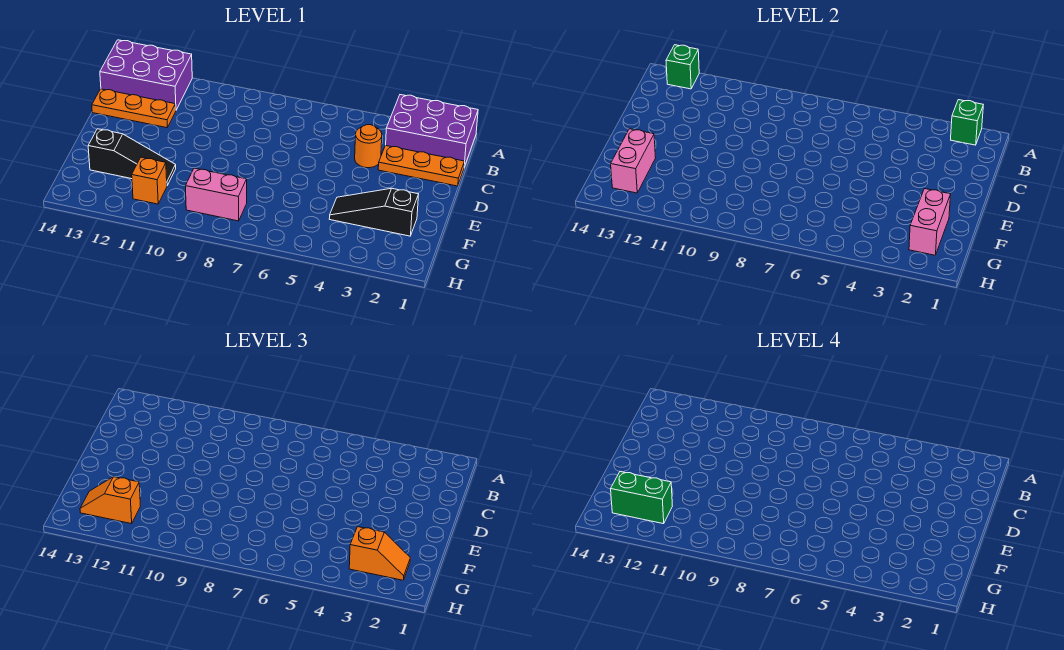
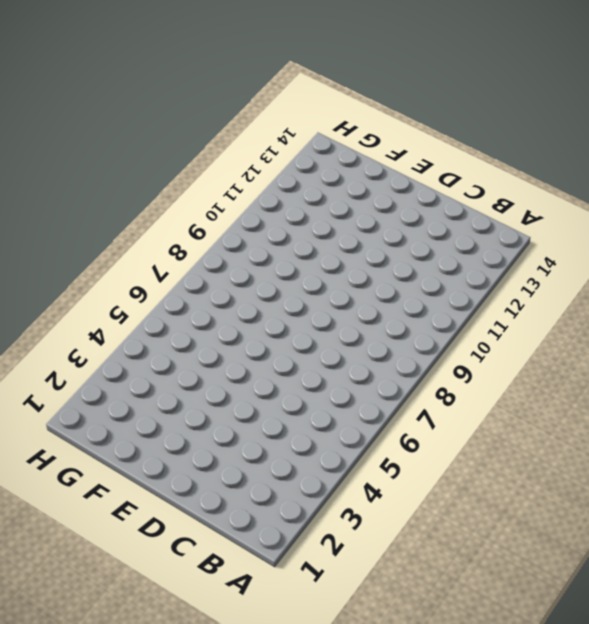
none -> purple brick A1:B3 level 1
none -> purple brick A12:B14 level 1
none -> orange plate C1:C3 level 1

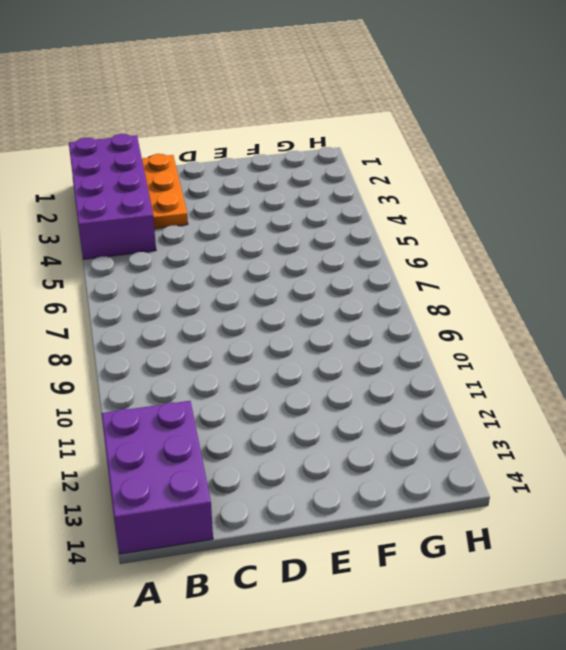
purple brick A1:B4 level 1 -> purple brick A1:B3 level 1
none -> orange round brick C4 level 1
none -> orange plate C12:C14 level 1
none -> black slope F2:F4 level 1 top 2

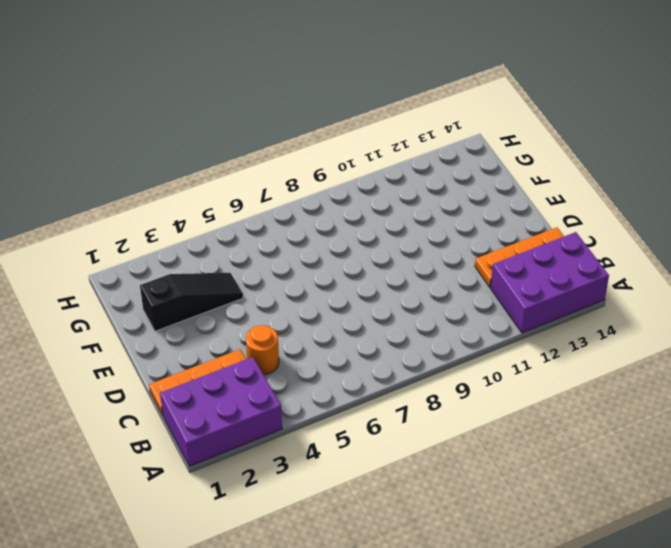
none -> black slope F11:F13 level 1 top 13
none -> pink brick G8:G9 level 1
none -> orange brick G11 level 1

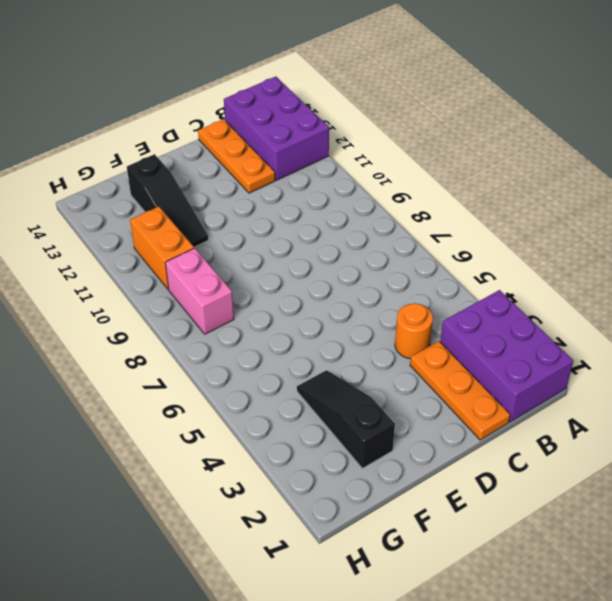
orange brick G10:G11 level 1 -> orange brick G11 level 1
none -> green brick A2 level 2
none -> green brick A13 level 2
none -> pink brick F2:G2 level 2

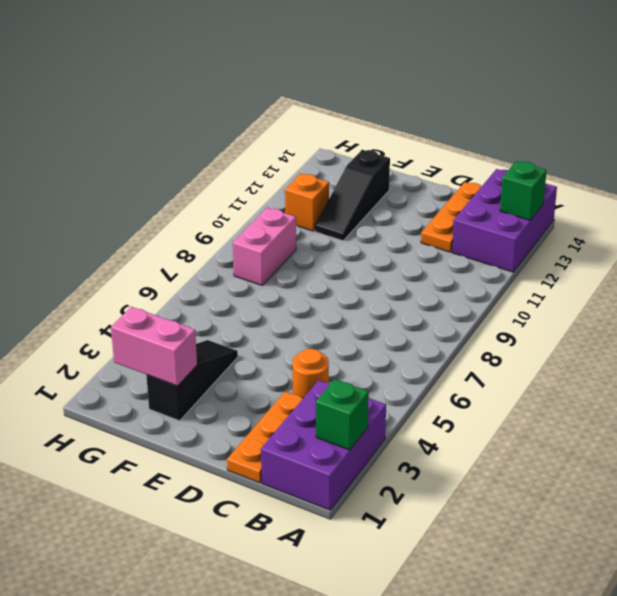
none -> pink brick F13:G13 level 2
none -> orange slope G2:G3 level 3 top 3
none -> orange slope G12:G13 level 3 top 12

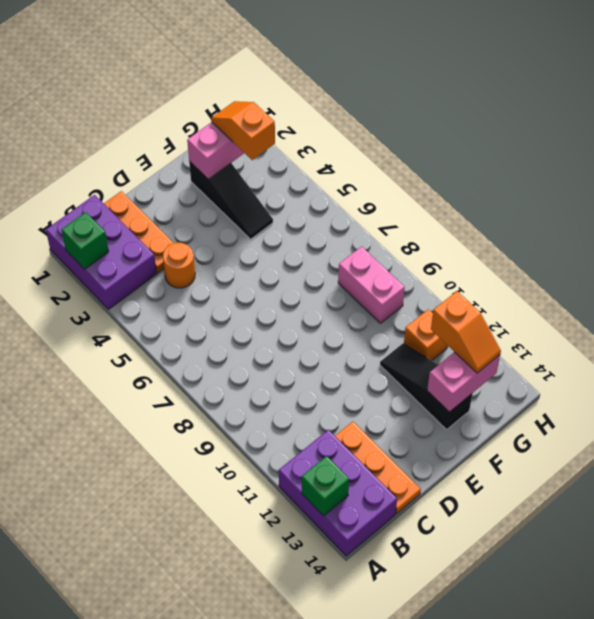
none -> green brick G12:G13 level 4

